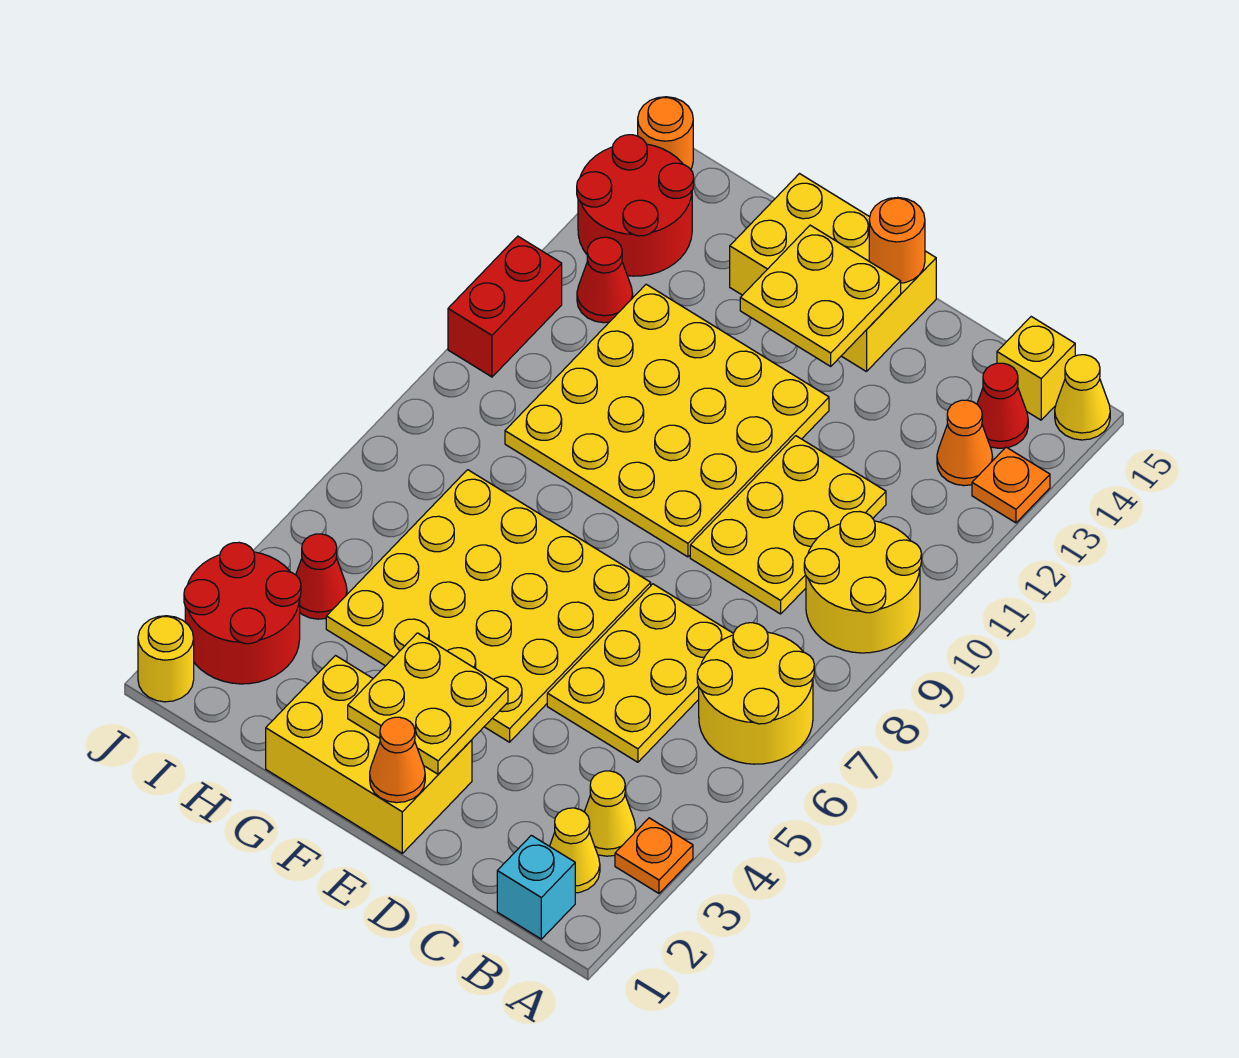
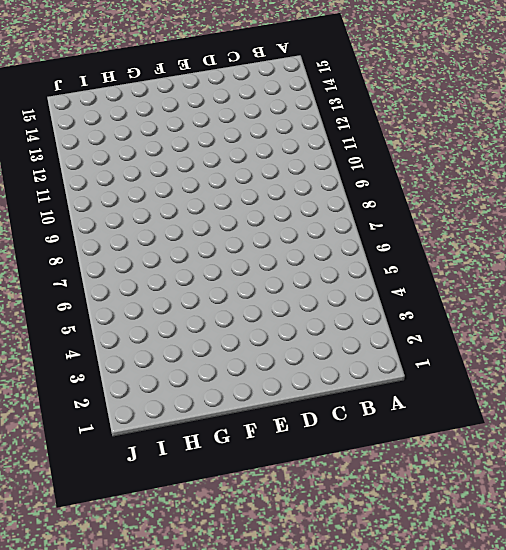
none -> orange plate A3 level 1
none -> yellow round brick A6:B7 level 1
none -> yellow round brick A9:B10 level 1

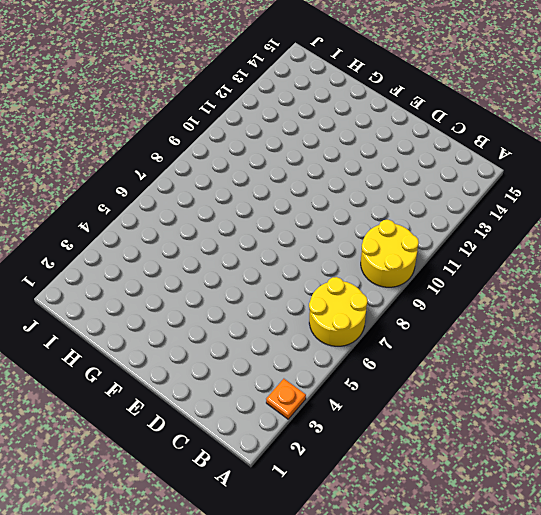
none -> orange plate A13 level 1
none -> yellow cone A15 level 1
none -> cyan brick B1 level 1

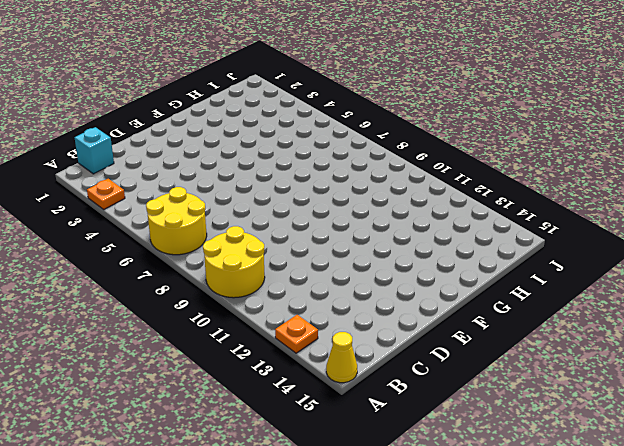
none -> yellow cone B2 level 1
none -> yellow cone B3 level 1
none -> orange cone B13 level 1

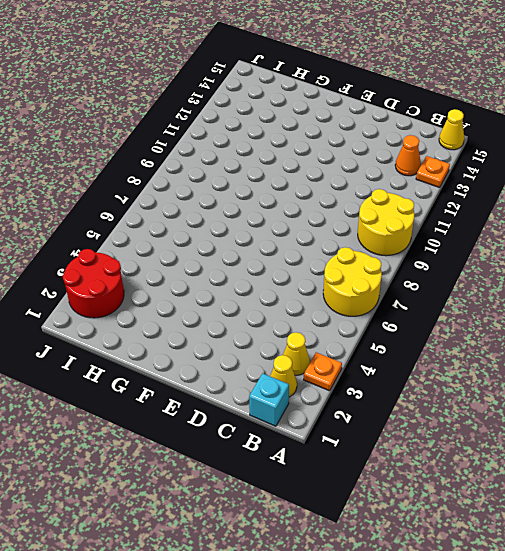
none -> red cone B14 level 1
none -> yellow brick B15 level 1
none -> yellow plate C5:D7 level 1

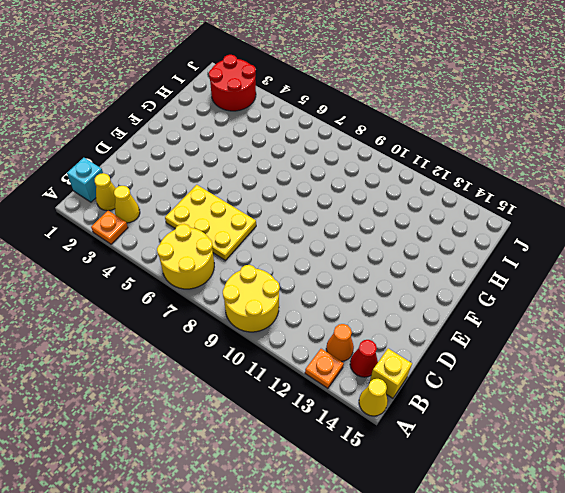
none -> yellow plate C9:D11 level 1
none -> yellow brick E1:G2 level 1
none -> yellow plate E4:H7 level 1

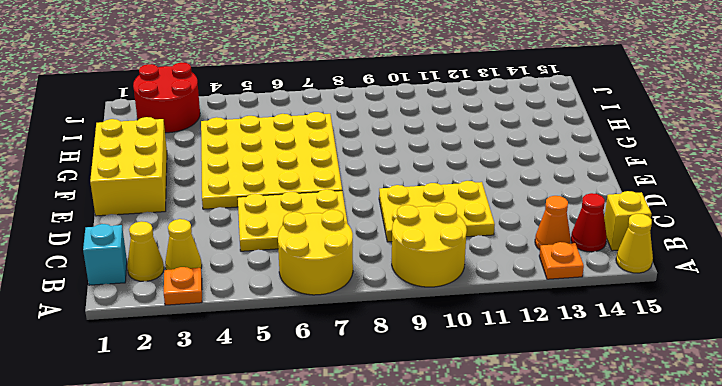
none -> yellow plate E9:H12 level 1
none -> yellow brick E14:G15 level 1
none -> red cone I4 level 1

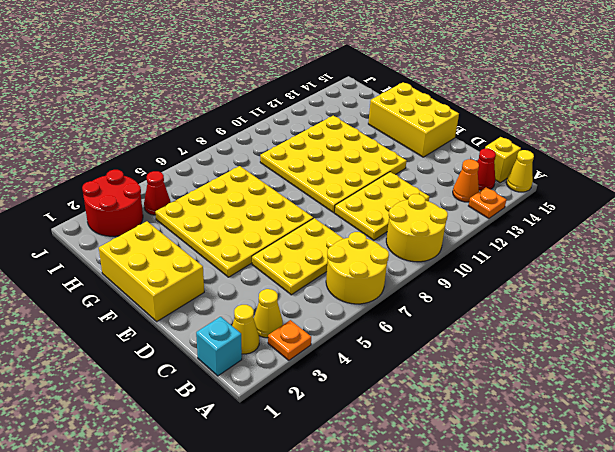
none -> red cone I12 level 1
none -> red round brick I13:J14 level 1
none -> yellow round brick J1 level 1

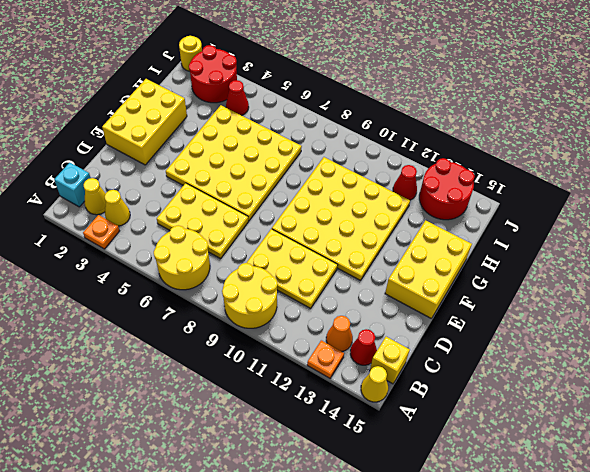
none -> red brick J10:J11 level 1
none -> orange round brick J15 level 1
none -> orange cone E1 level 2

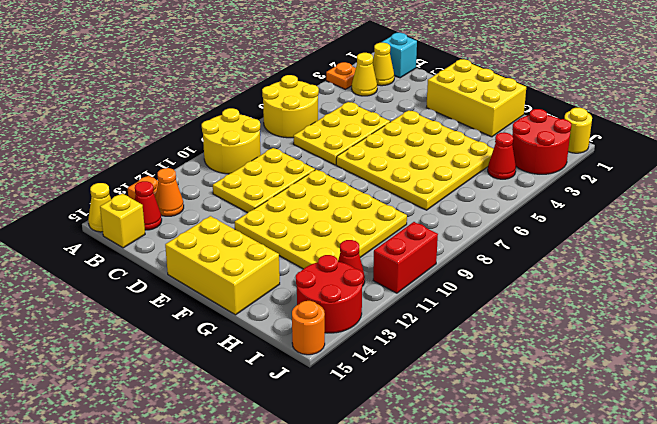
none -> orange cone E1 level 2
none -> yellow plate E2:F3 level 2
none -> yellow plate E13:F14 level 2

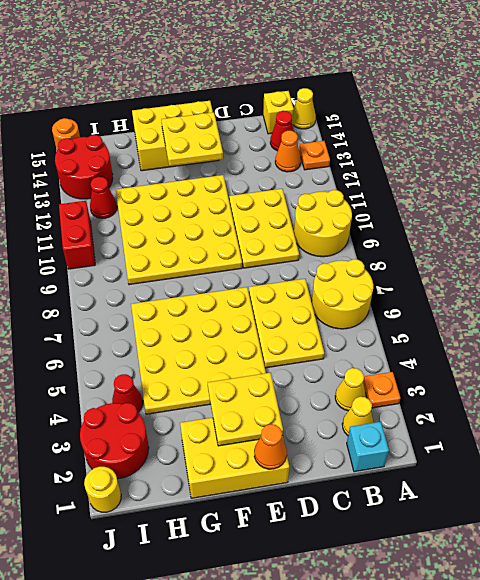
none -> orange round brick E15 level 2

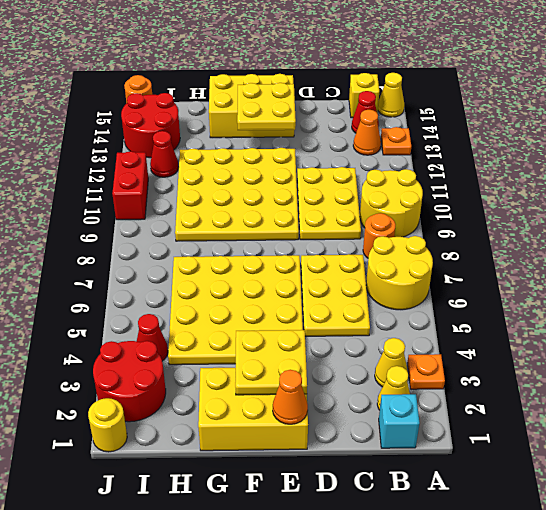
orange round brick B8 level 1 -> orange round brick E15 level 2

